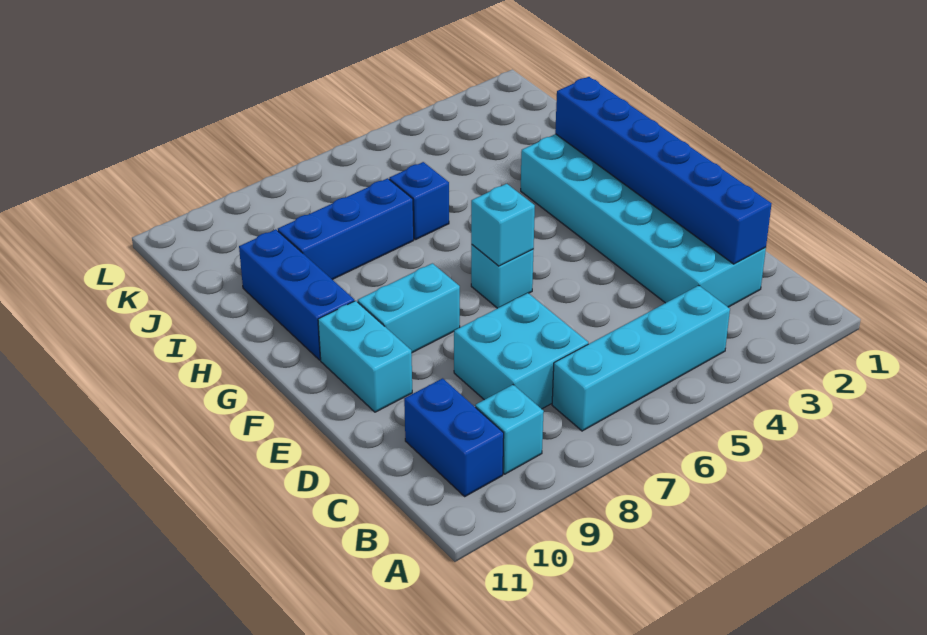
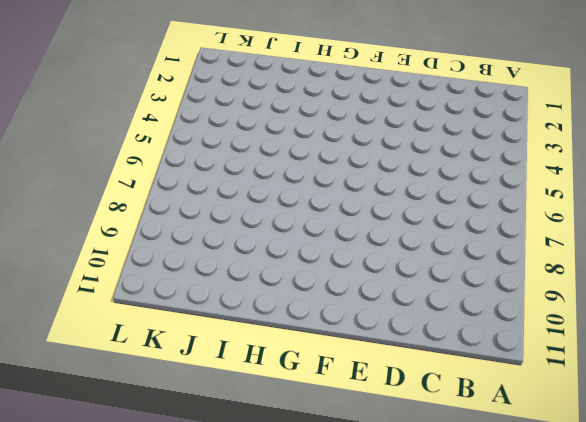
none -> cyan brick B4:B7 level 1
none -> cyan brick B9 level 1
none -> blue brick B10:C10 level 1

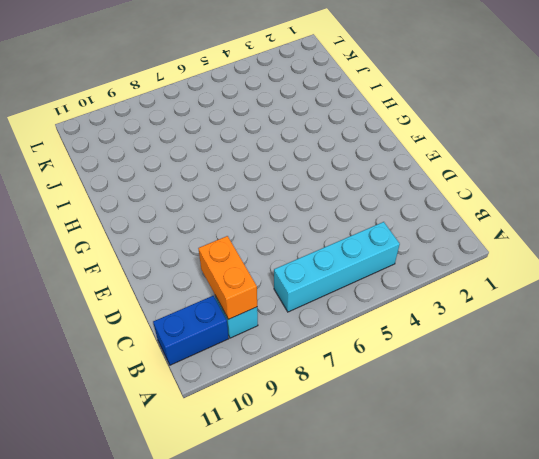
orange brick B9:C9 level 2 -> none
blue brick B10:B11 level 1 -> blue brick B10:C10 level 1
none -> cyan brick C2:H3 level 1
none -> cyan brick C7:D8 level 1
none -> cyan brick E10:F10 level 1

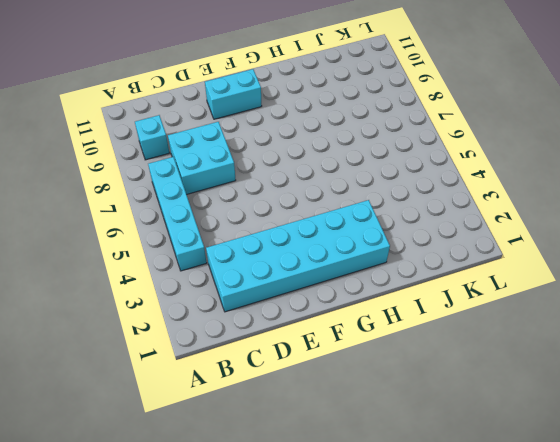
none -> blue brick B10:C10 level 1
none -> cyan brick F6 level 1
none -> cyan brick F8:F9 level 1

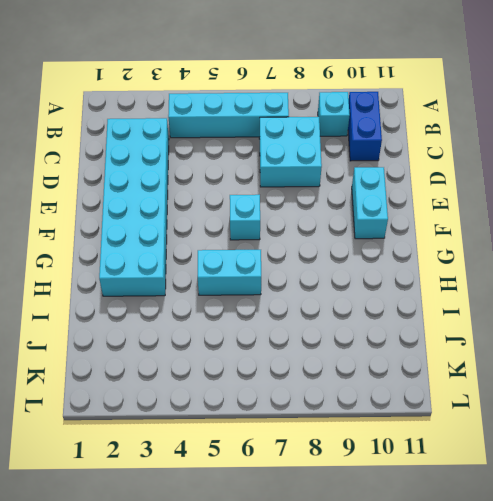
cyan brick H5:H6 level 1 -> cyan brick F8:F9 level 1
none -> blue brick G10:I10 level 1
none -> blue brick I6 level 1
none -> blue brick I7:I9 level 1

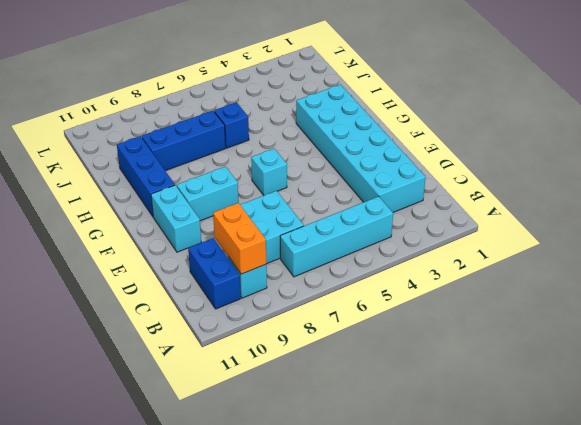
orange brick B9:C9 level 2 -> none
none -> blue brick C2:H2 level 2
none -> cyan brick F6 level 2

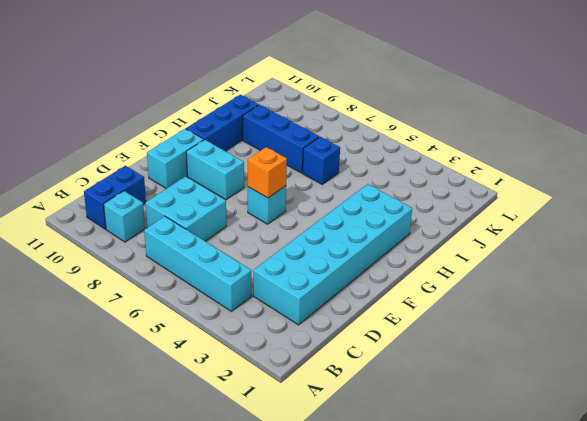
orange brick F6 level 2 -> cyan brick F6 level 2
none -> blue brick C2:H2 level 2

